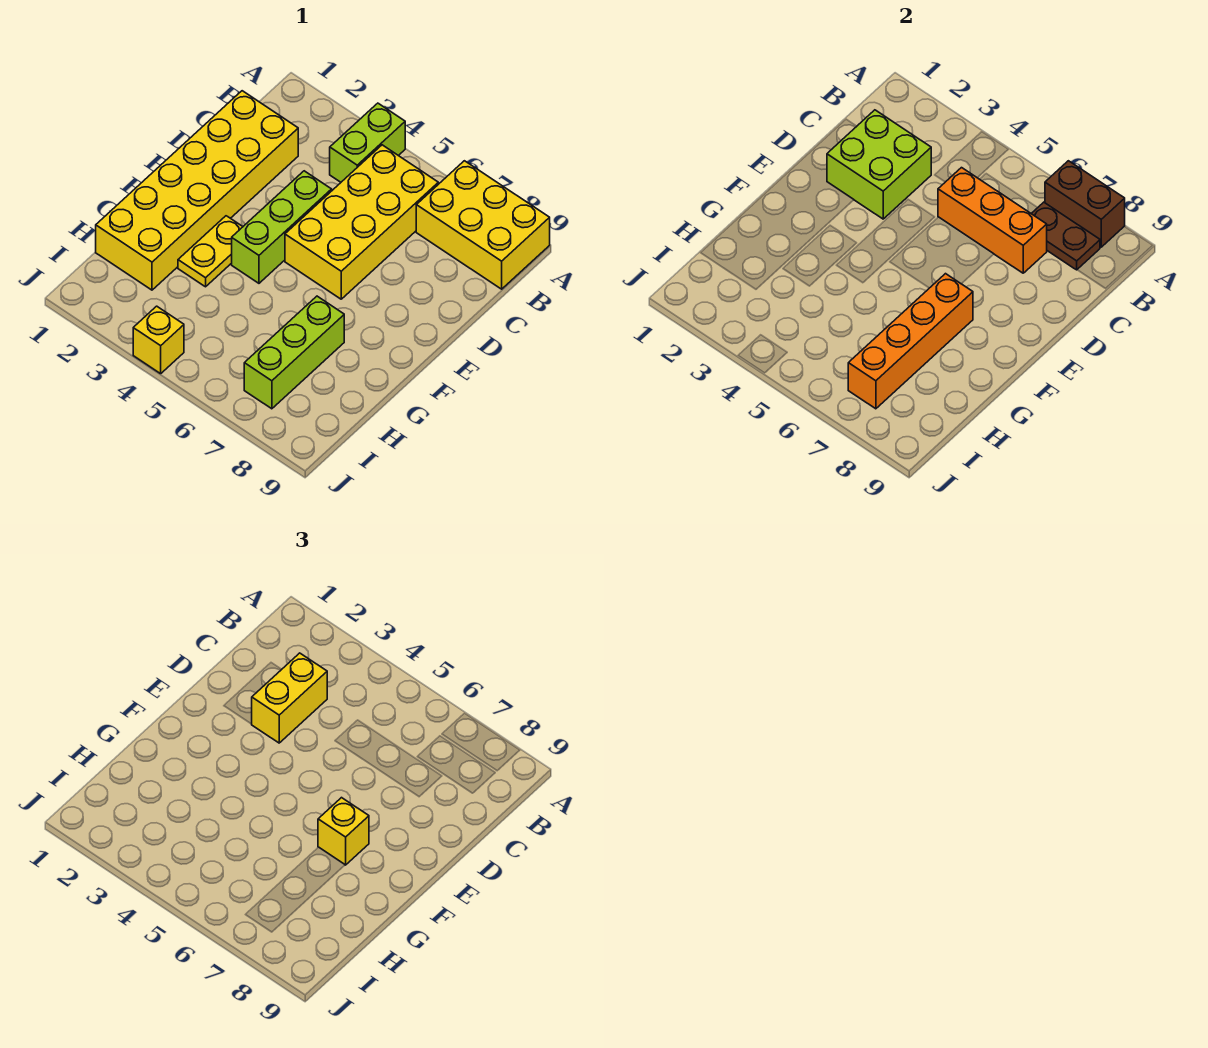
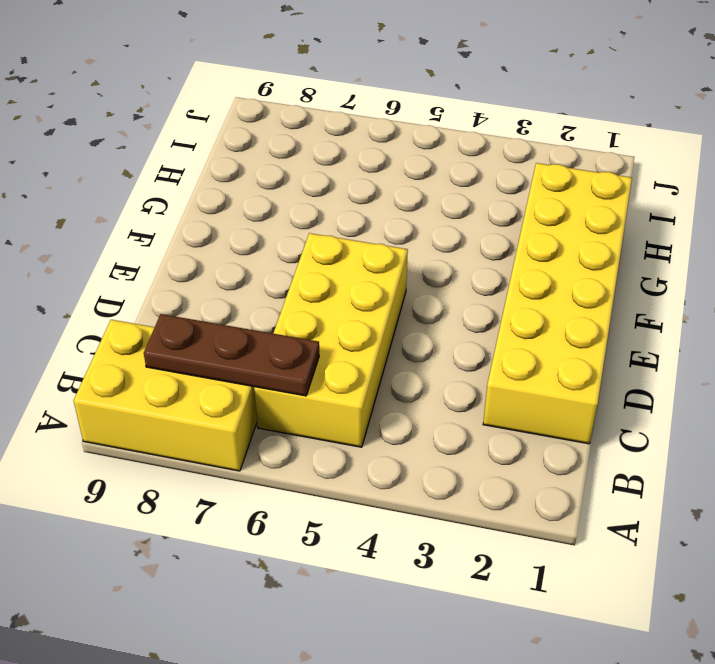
brown plate B6:B8 level 2 -> brown plate B7:B8 level 2
none -> lime brick A4:B4 level 1
none -> lime brick D4:F4 level 1
none -> yellow plate F3:G3 level 1

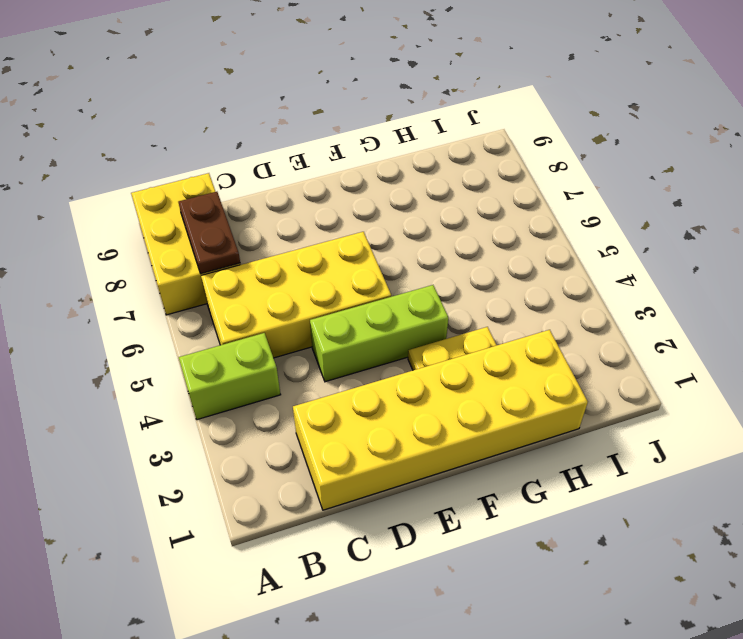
none -> lime brick G7:I7 level 1
none -> yellow brick J4 level 1
none -> brown brick A7:A8 level 2

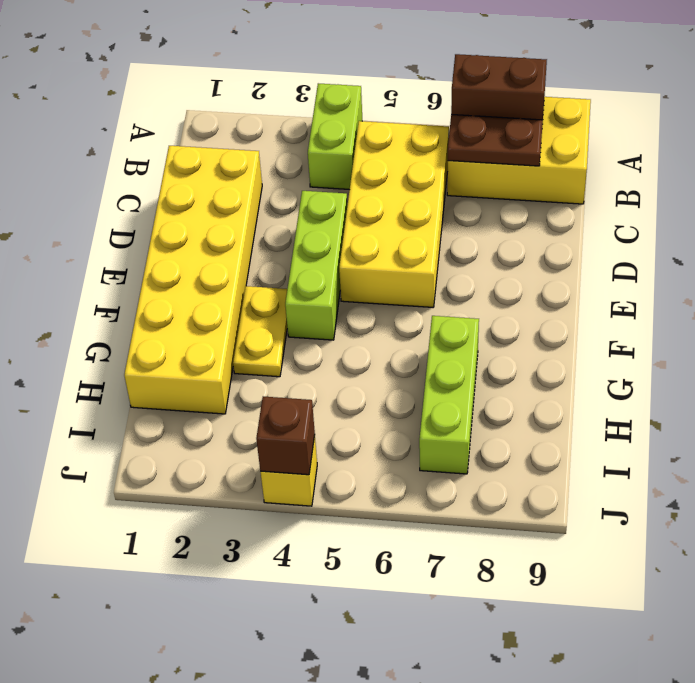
brown brick J4 level 2 -> none
none -> lime brick C2:D3 level 2
none -> orange brick C5:C7 level 2
none -> orange brick F7:I7 level 2

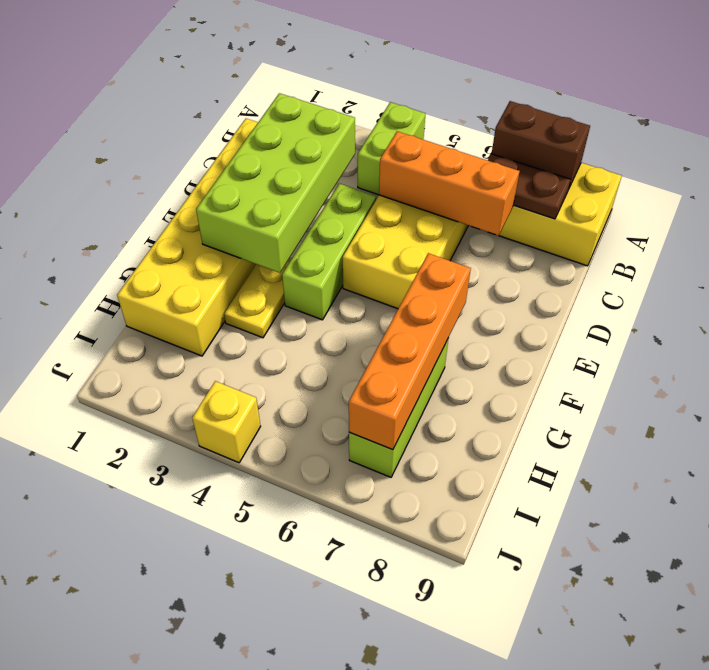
lime brick C2:F3 level 2 -> lime brick C2:D3 level 2
none -> yellow brick C3:D3 level 3
none -> yellow brick F7 level 3

